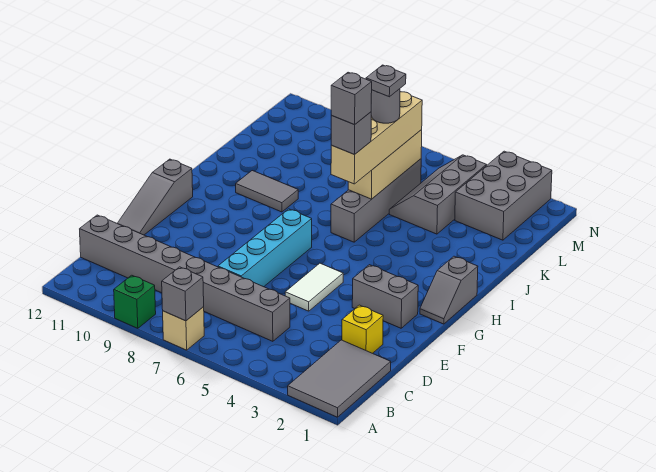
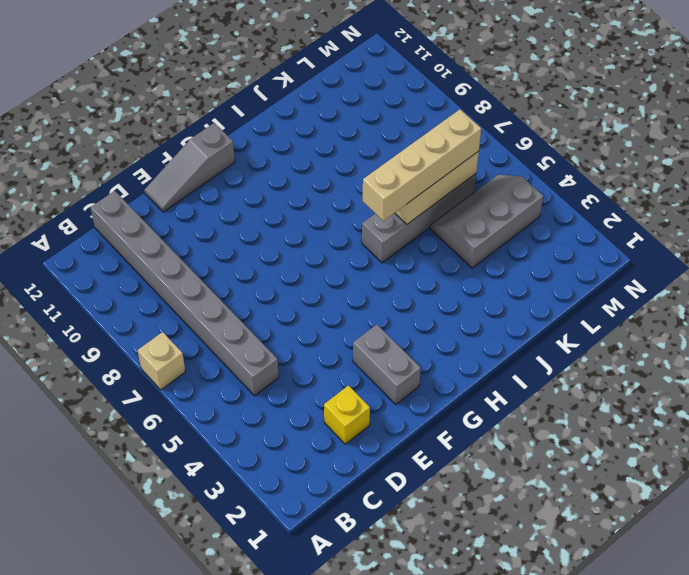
none -> grey tile A1:C2 level 1
none -> green brick A9 level 1
none -> cyan brick D7:G7 level 1

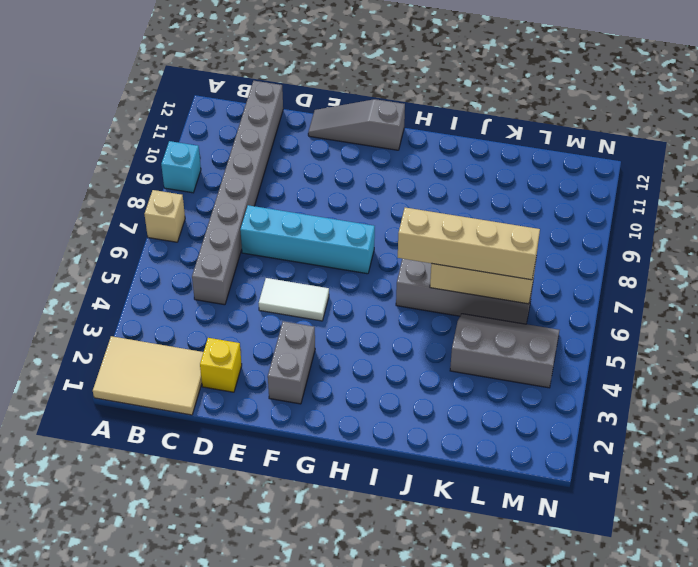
tan tile A1:C2 level 1 -> grey tile A1:C2 level 1
cyan brick A9 level 1 -> green brick A9 level 1
none -> grey slope G1:H1 level 1 top H
none -> grey tile I9:I10 level 1
none -> grey brick L2:N3 level 1

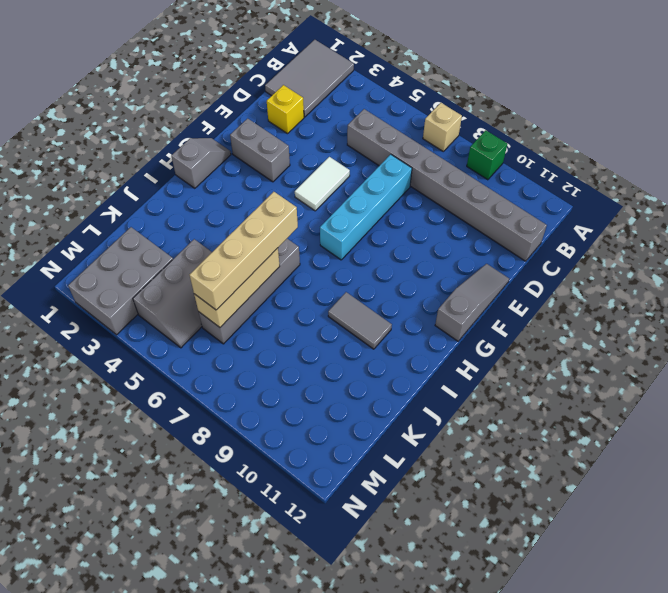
none -> grey brick A7 level 2
none -> grey brick I6 level 4
none -> grey round brick K6 level 4

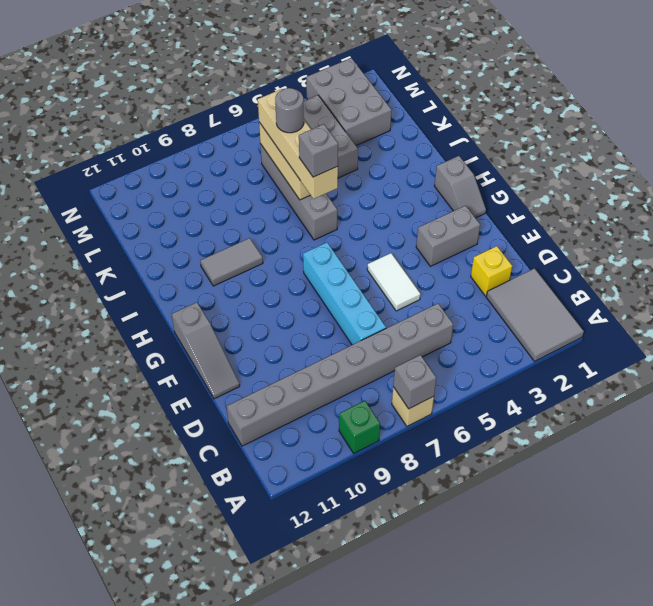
none -> grey brick I6 level 5
none -> grey plate K6 level 5

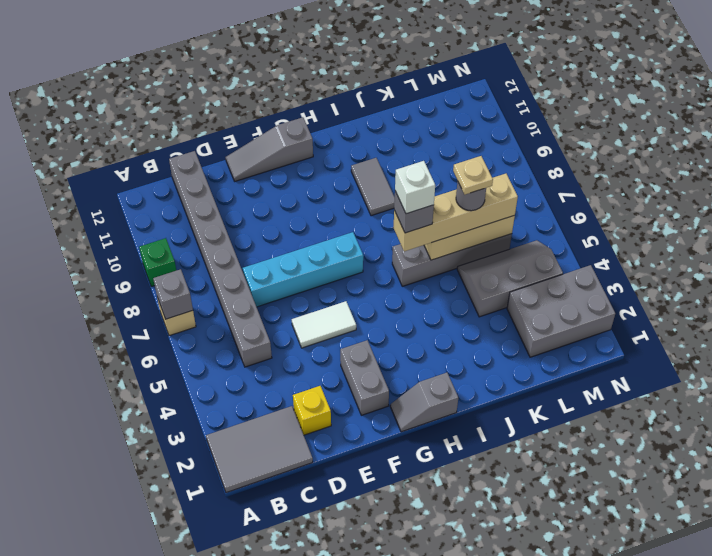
white brick I6 level 5 -> grey brick I6 level 5
tan plate K6 level 5 -> grey plate K6 level 5

